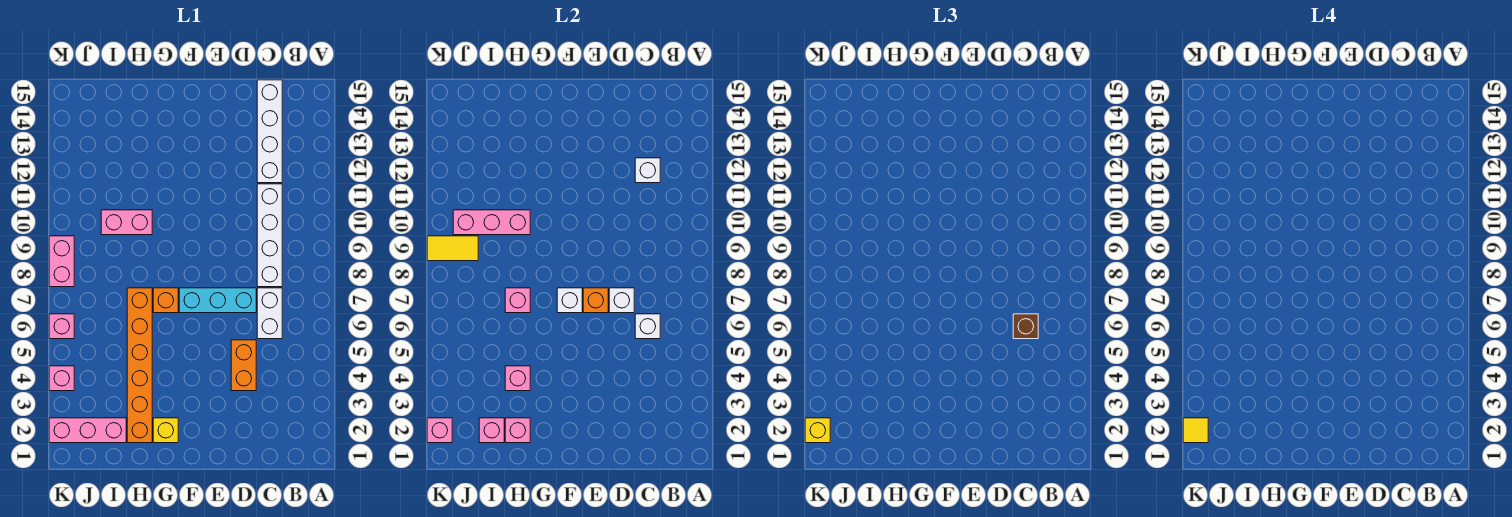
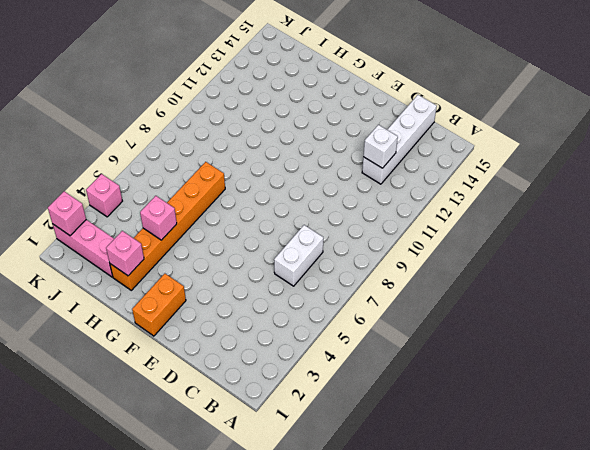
orange brick F1:F2 level 1 -> orange brick D4:D5 level 1
none -> white brick C8:C11 level 1
none -> cyan brick D7:F7 level 1
none -> yellow brick G2 level 1

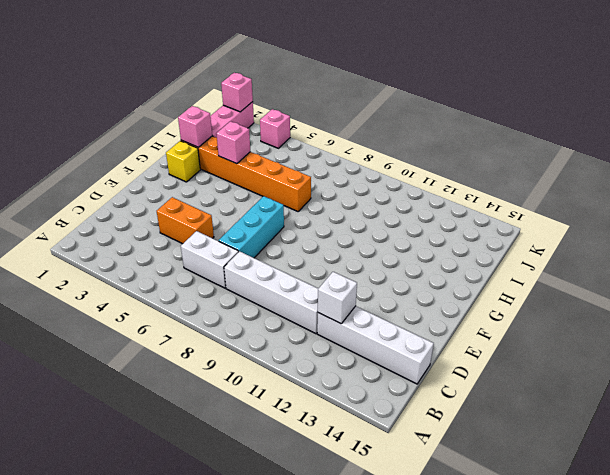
none -> orange brick G7 level 1
none -> pink brick H10:I10 level 1
none -> pink brick K6 level 1

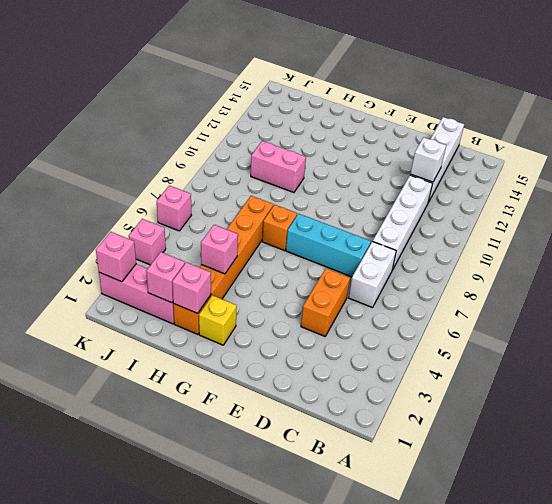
none -> pink brick K8:K9 level 1
none -> white brick C6 level 2
none -> white brick D7 level 2

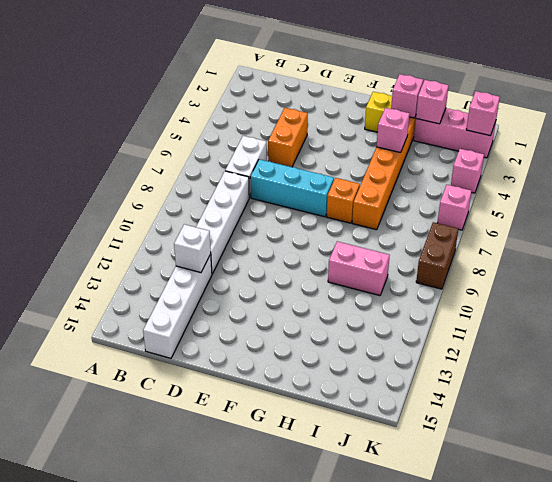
brown brick K8:K9 level 1 -> pink brick K8:K9 level 1
none -> white brick C6 level 2
none -> white brick D7 level 2
none -> orange brick E7 level 2

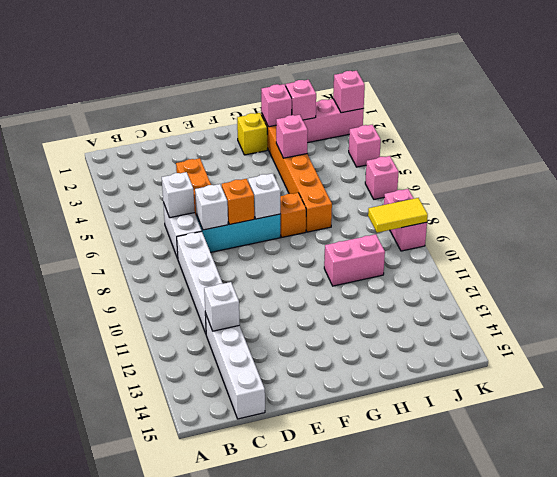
none -> pink brick H7 level 2
none -> pink brick H10:J10 level 2
none -> brown brick C6 level 3

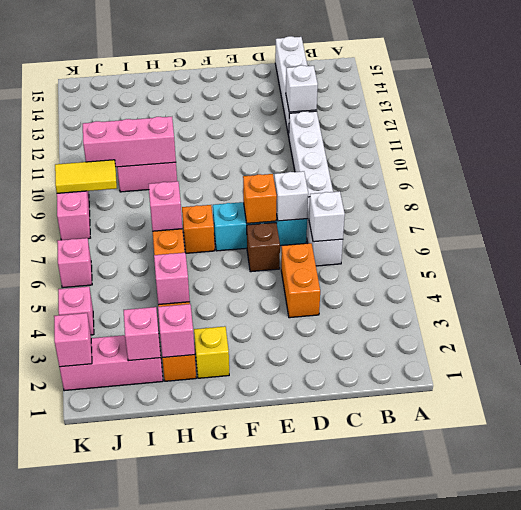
brown brick E6 level 1 -> brown brick C6 level 3
none -> white brick F7 level 2
none -> yellow brick K2 level 3
none -> yellow tile K2 level 4

